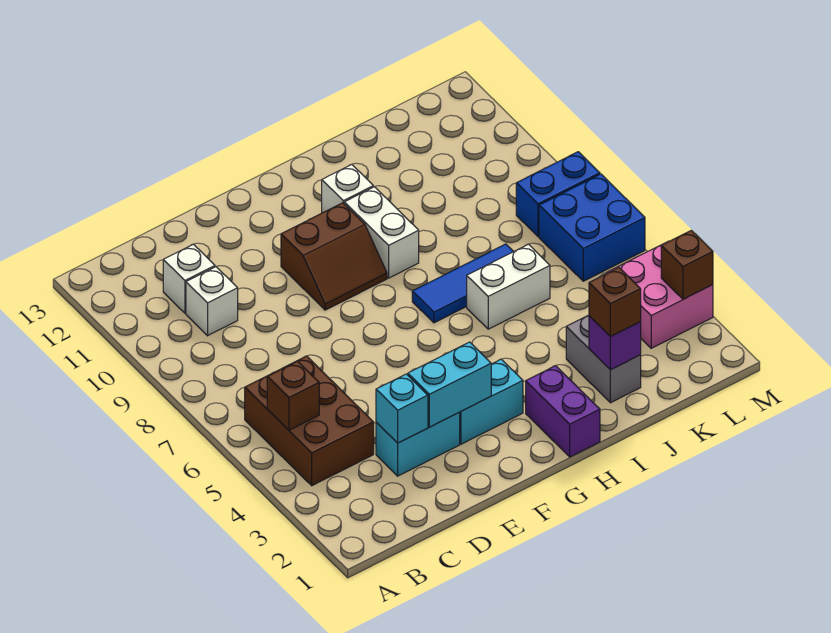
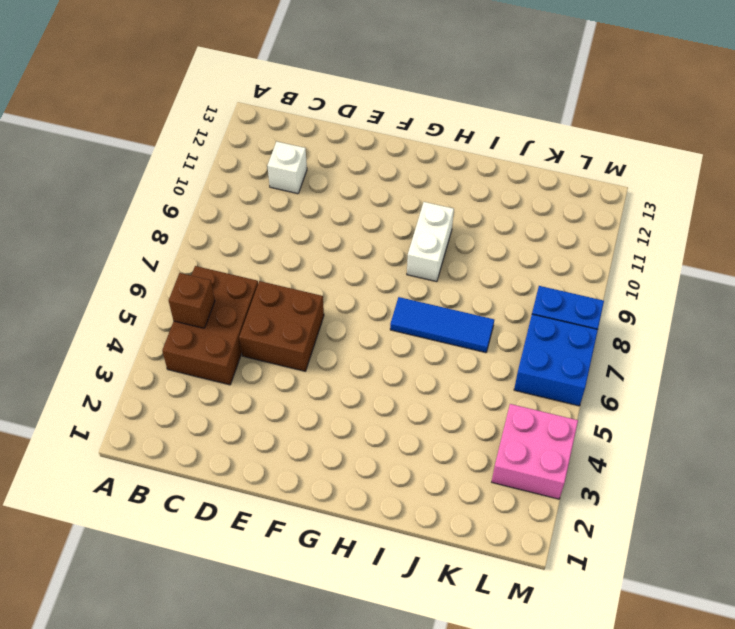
brown brick D5:E6 level 1 -> none
none -> white brick C10 level 1
none -> cyan brick D3:E3 level 1
none -> cyan brick F3:G3 level 1

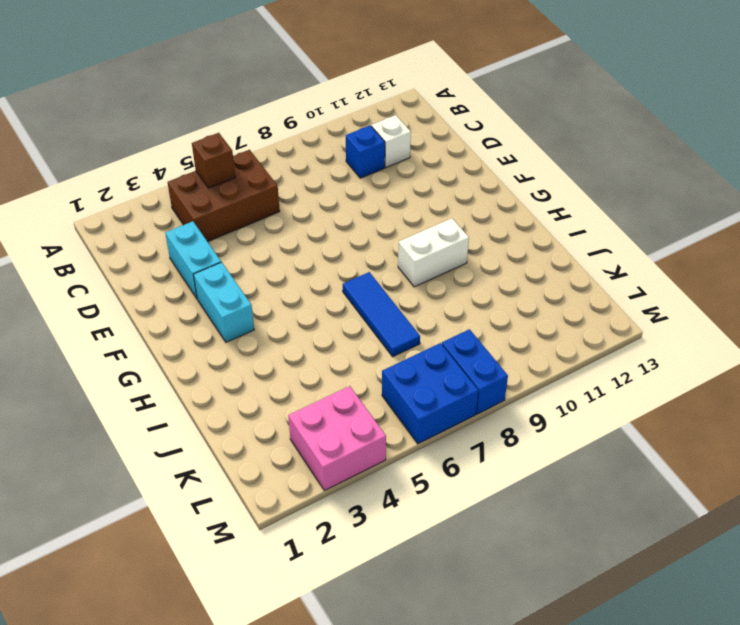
blue brick C10 level 1 -> white brick C10 level 1
none -> brown slope F9:G10 level 1 top 10
none -> purple brick H1:H2 level 1
none -> white brick H11 level 1

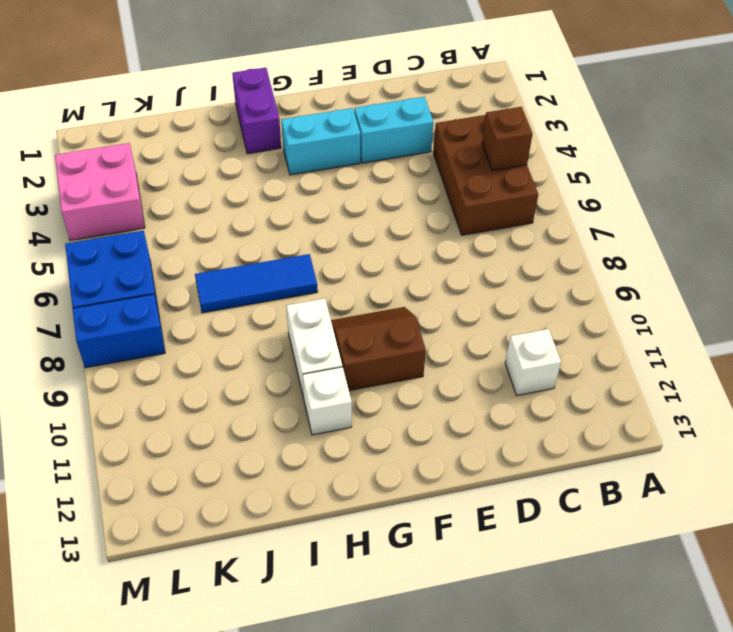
none -> white brick C10 level 1
none -> white brick I6:J6 level 1
none -> grey brick J2:J3 level 1

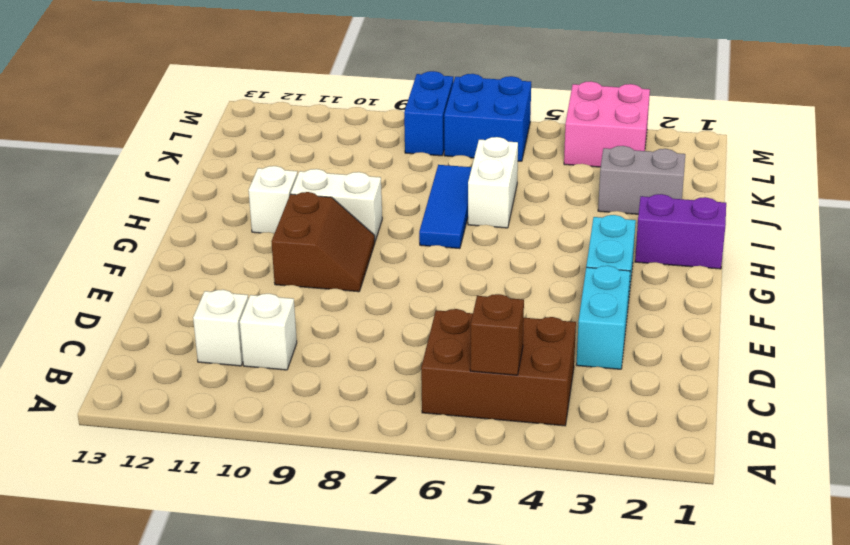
none -> cyan brick D3 level 2
none -> cyan brick E3:F3 level 2
none -> purple brick J2 level 2

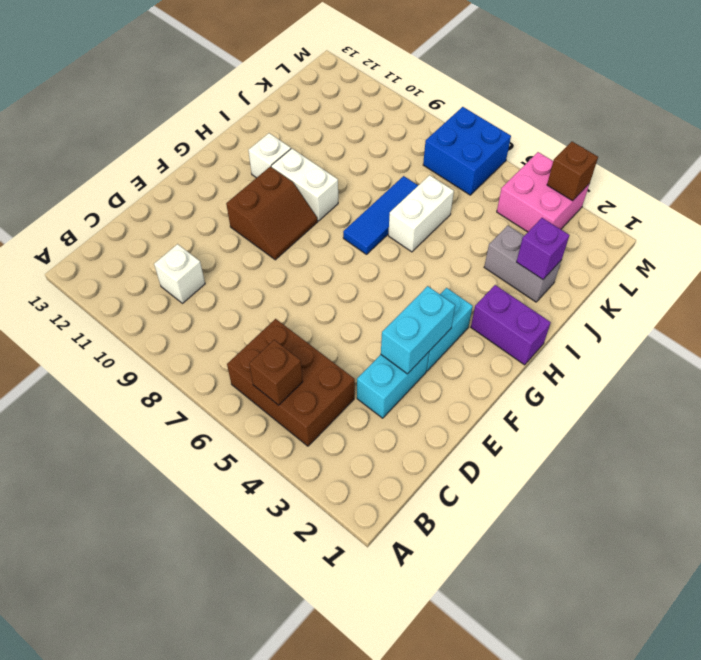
none -> white brick C11 level 1
none -> blue brick L8:M8 level 1
none -> cyan brick D3 level 2

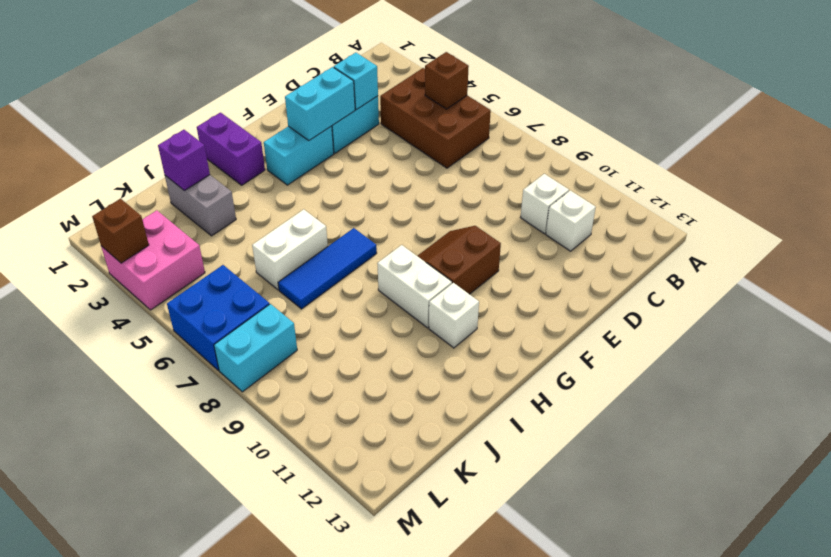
cyan brick L8:M8 level 1 -> blue brick L8:M8 level 1
none -> brown brick J2 level 3

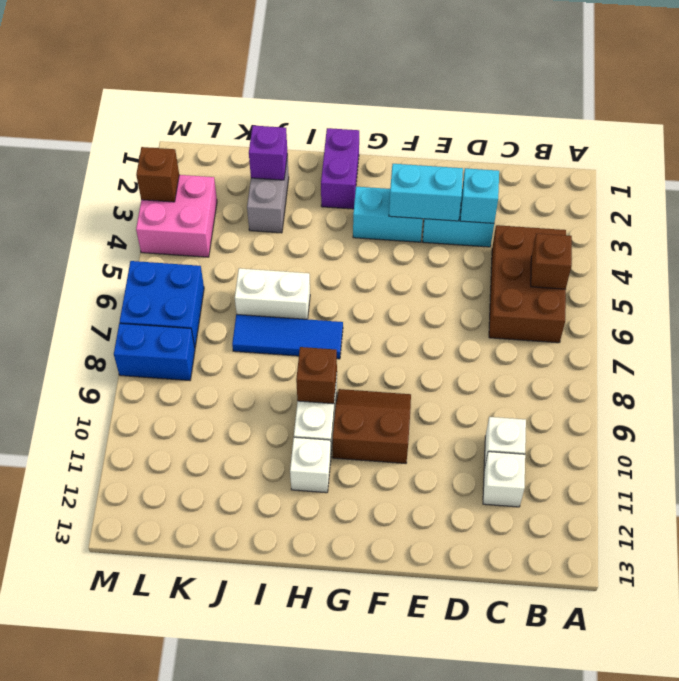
brown brick H9 level 2 -> brown brick J2 level 3

